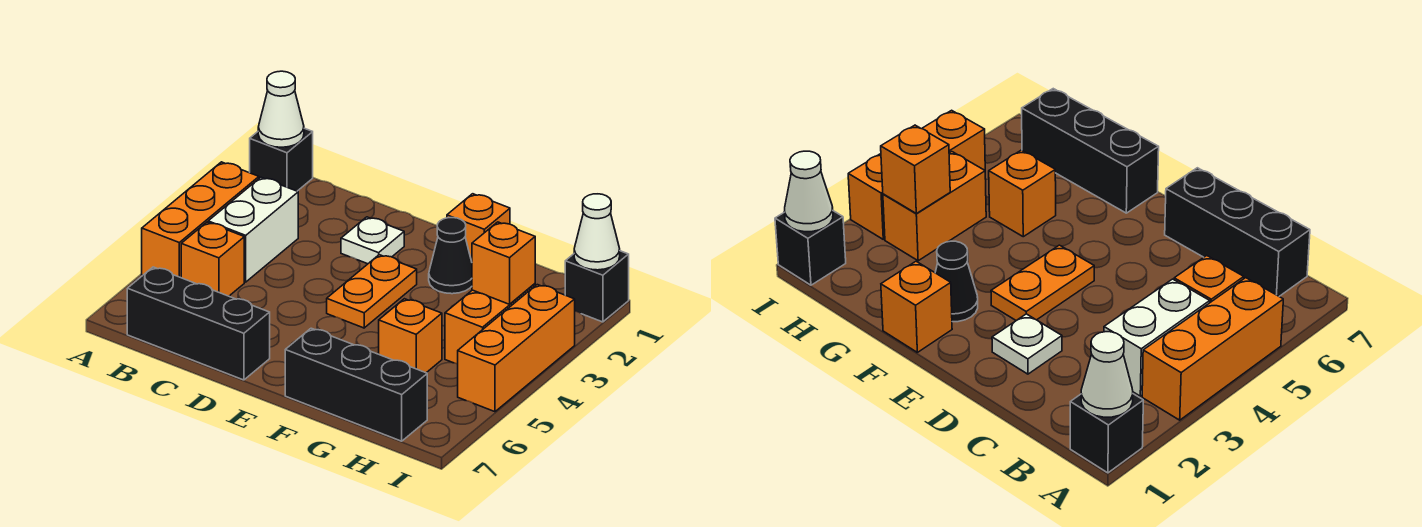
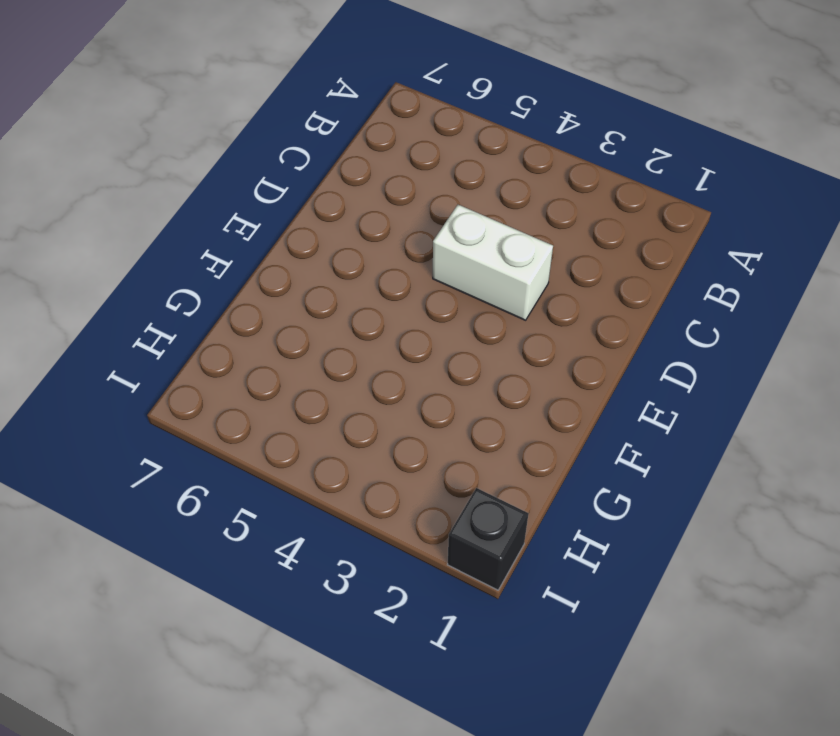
white brick D3:D4 level 1 -> white brick B3:B4 level 1
none -> black brick A1 level 1
none -> orange brick A3:A5 level 1
none -> orange brick B5 level 1

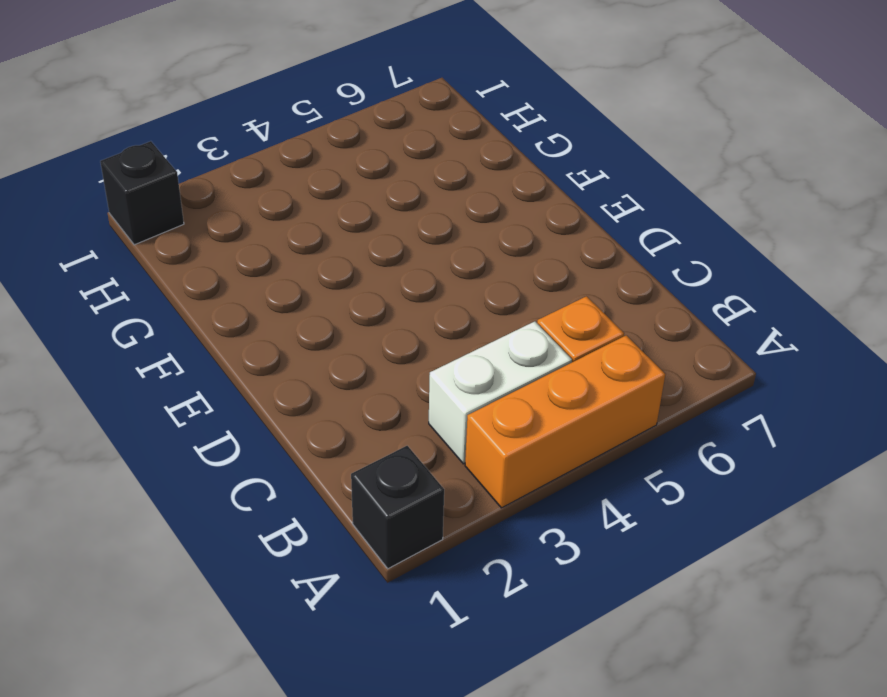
none -> black brick B7:D7 level 1
none -> white plate D2 level 1
none -> orange plate E3:E4 level 1

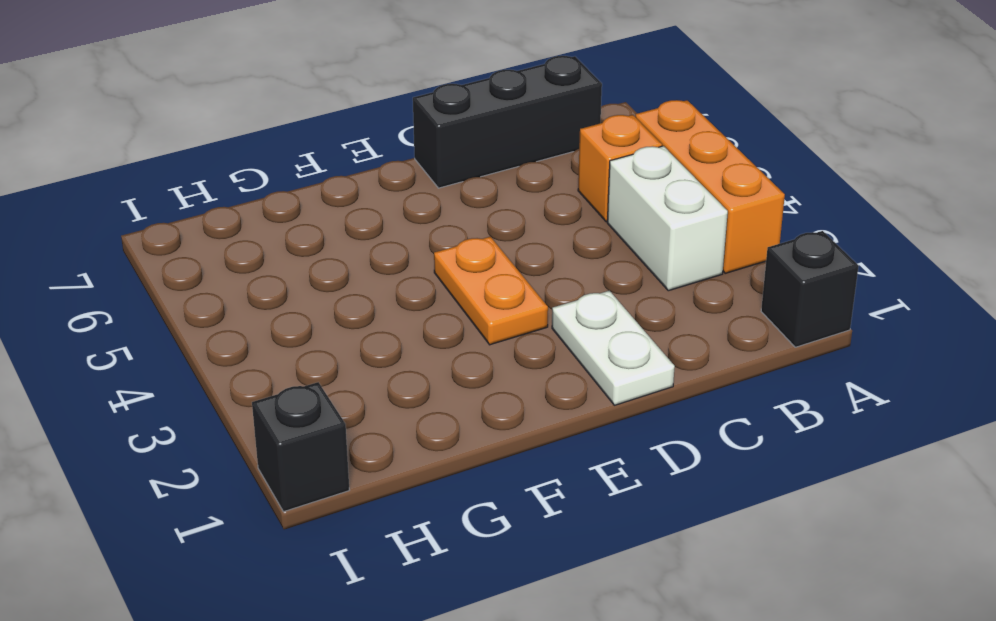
white plate D1:D2 level 1 -> white plate D2 level 1
none -> orange brick F1 level 1
none -> black cone F2 level 1
none -> black brick F7:H7 level 1

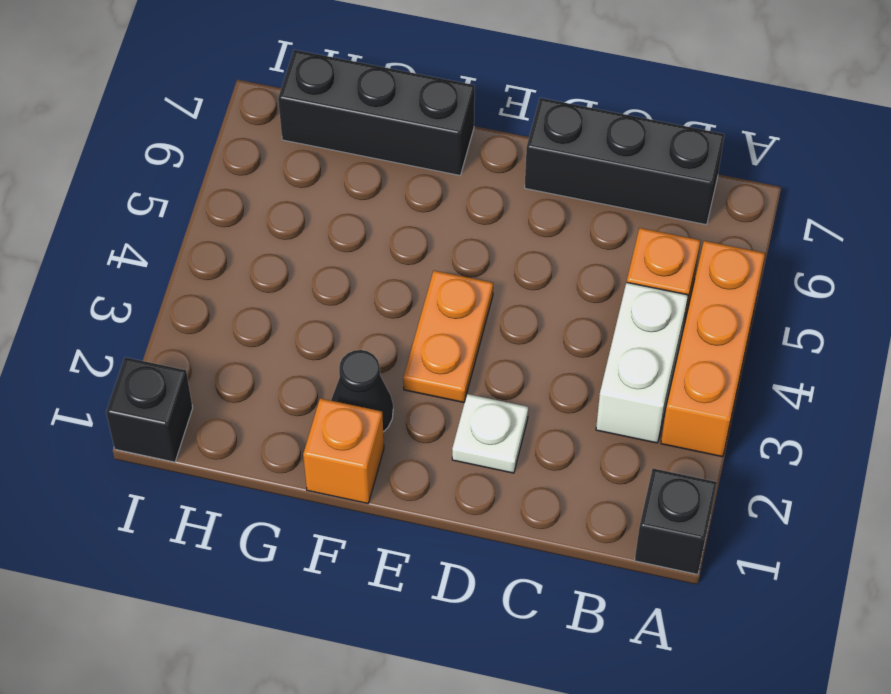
none -> orange brick G5 level 1
none -> orange brick H3:H4 level 1
none -> orange brick I3:I5 level 1

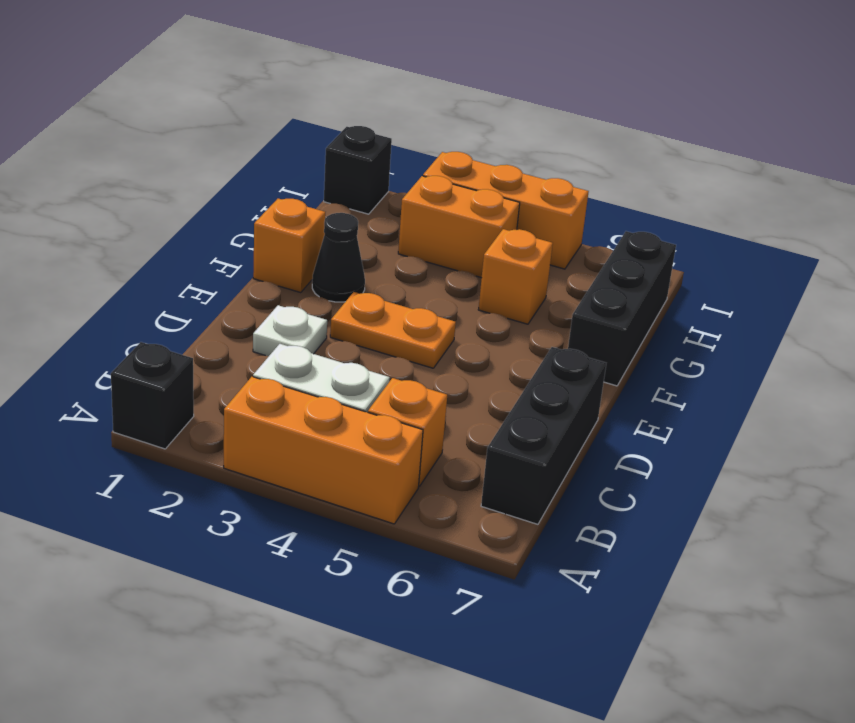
none -> white cone A1 level 2
none -> orange brick H3 level 2
none -> white cone I1 level 2

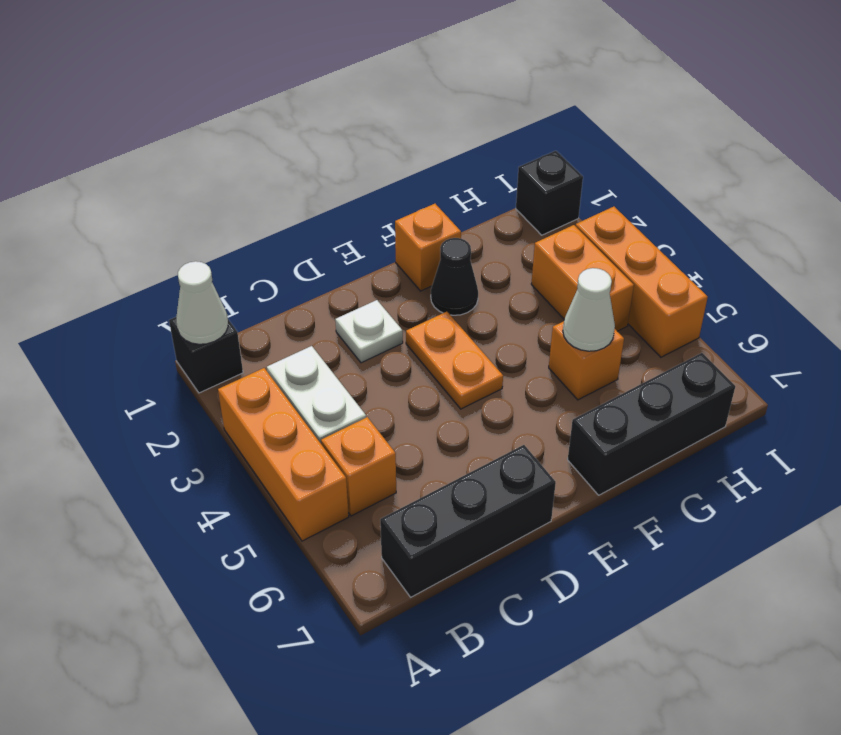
white cone G5 level 2 -> white cone I1 level 2
none -> orange brick H3 level 2

